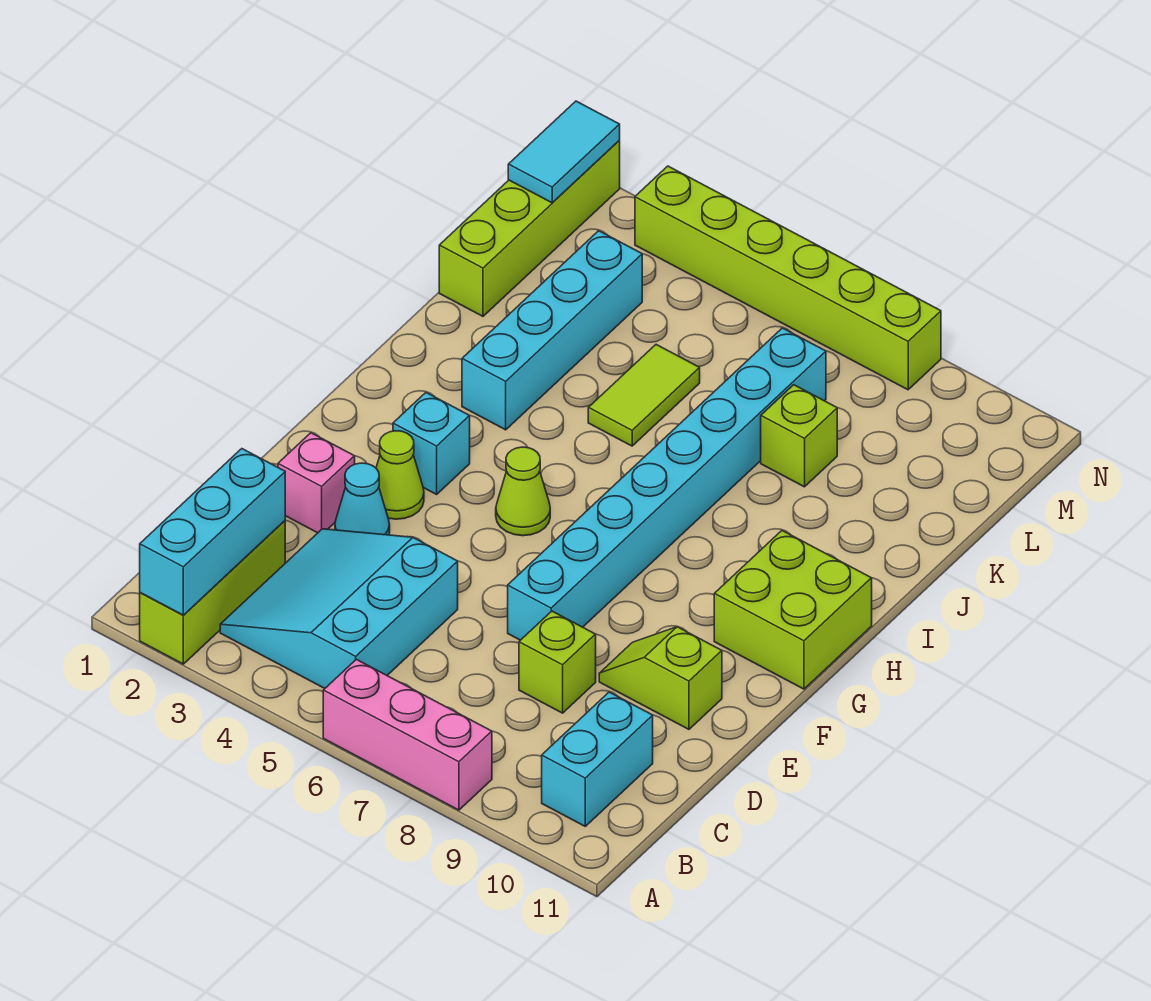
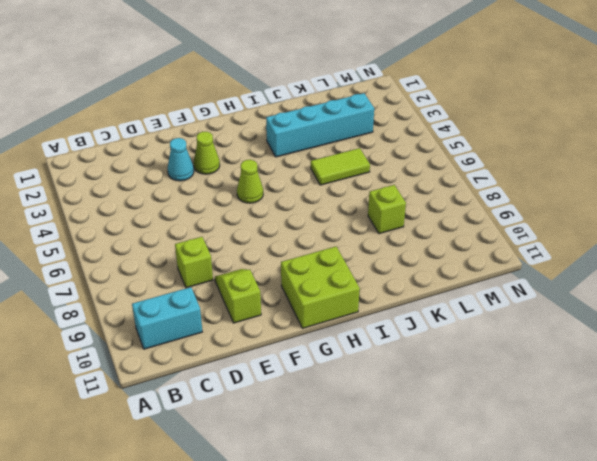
none -> lime brick A2:C2 level 1
none -> pink brick A6:A8 level 1
none -> cyan slope B3:D5 level 1 top 5

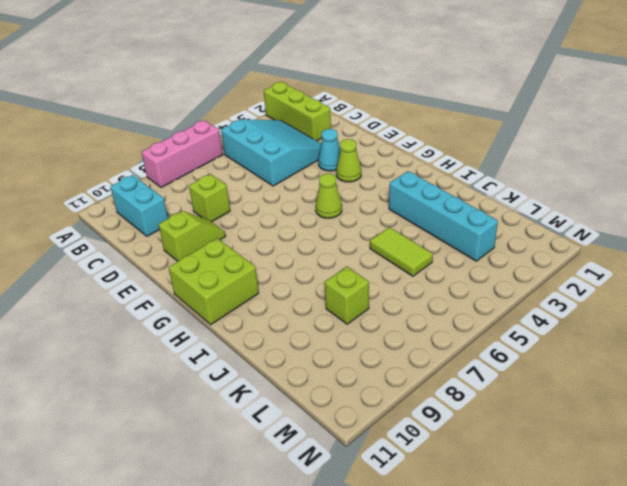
none -> pink brick E2 level 1
none -> cyan brick E7:L7 level 1
none -> cyan brick G3 level 1

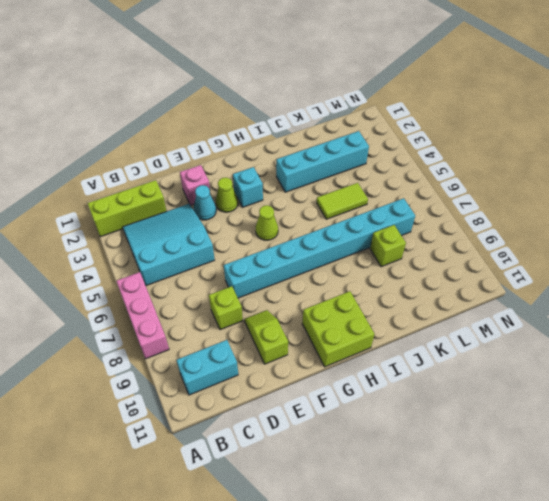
none -> lime brick K1:N1 level 1
none -> lime brick N3:N8 level 1
none -> cyan brick A2:C2 level 2

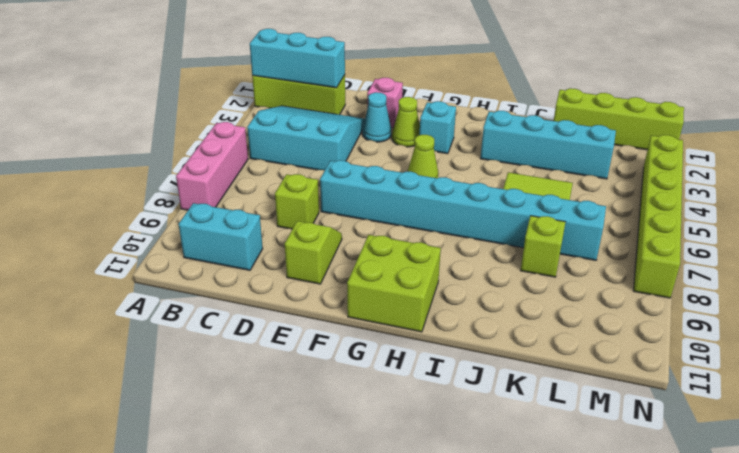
none -> cyan tile M1:N1 level 2

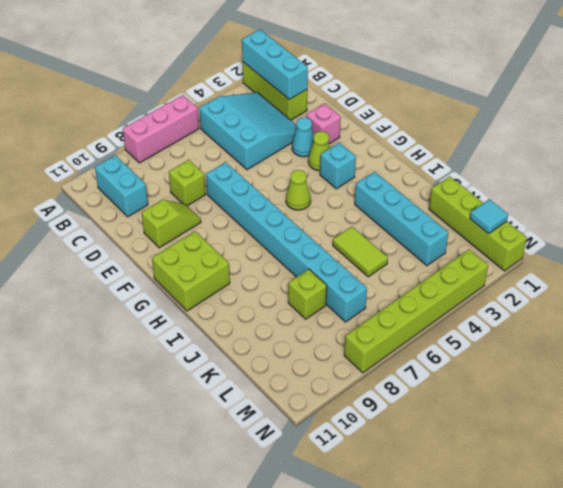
cyan tile M1 level 2 -> cyan tile M1:N1 level 2

